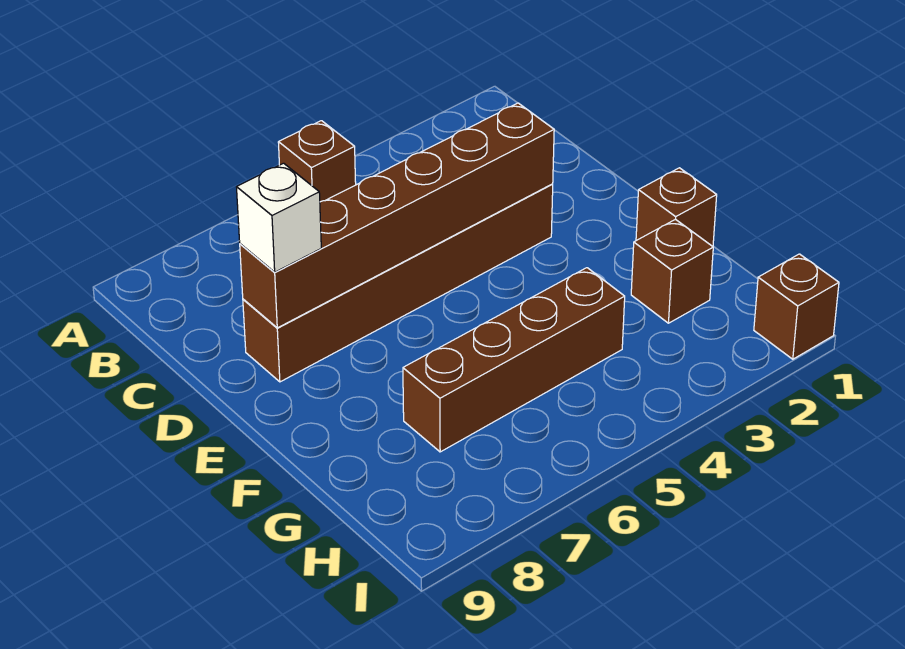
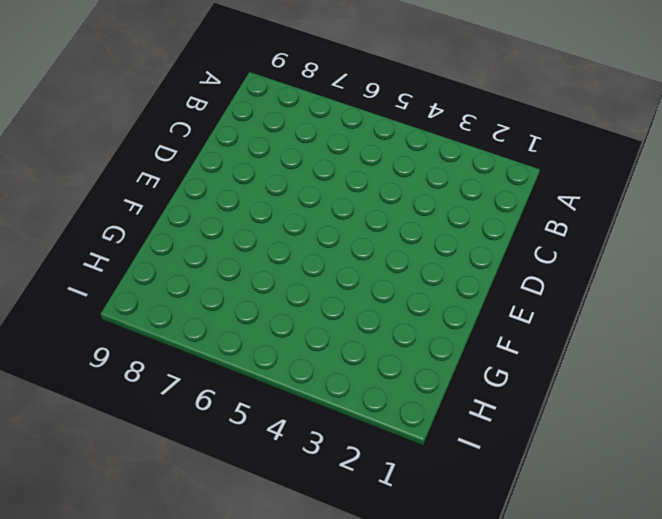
none -> brown brick A5 level 1
none -> brown brick D3:D8 level 1

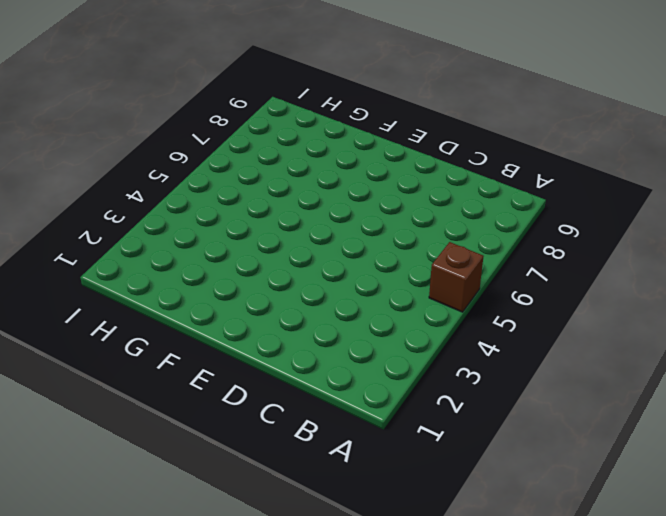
none -> brown brick D3:D8 level 1
none -> brown brick F1 level 1

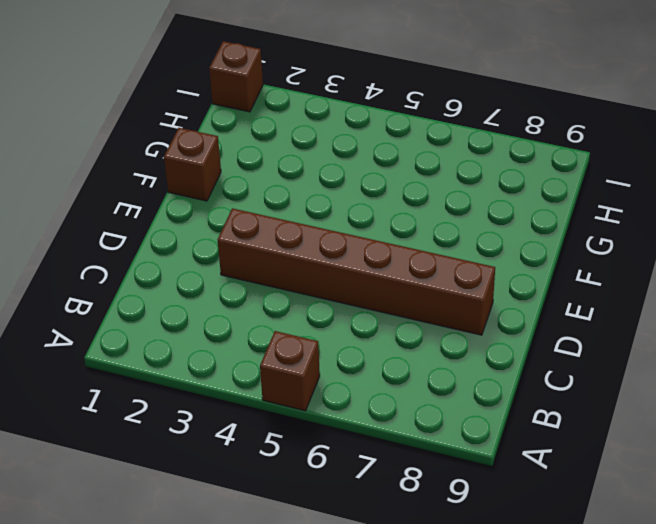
none -> brown brick G2 level 1
none -> brown brick G4:G7 level 1

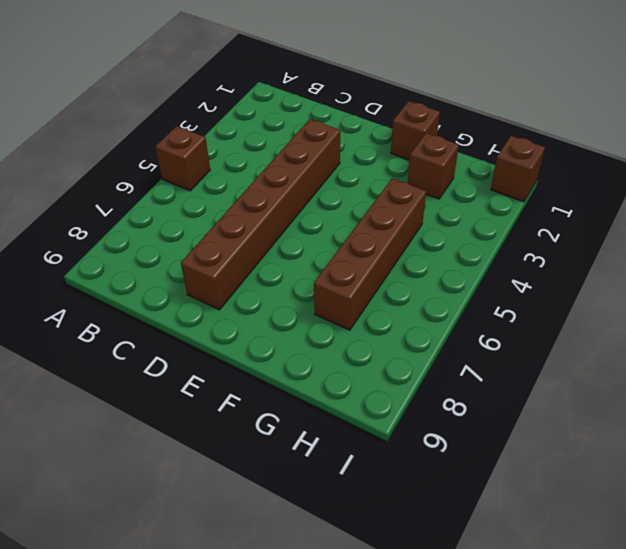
none -> brown brick D3:D8 level 2
none -> white brick D8 level 3

